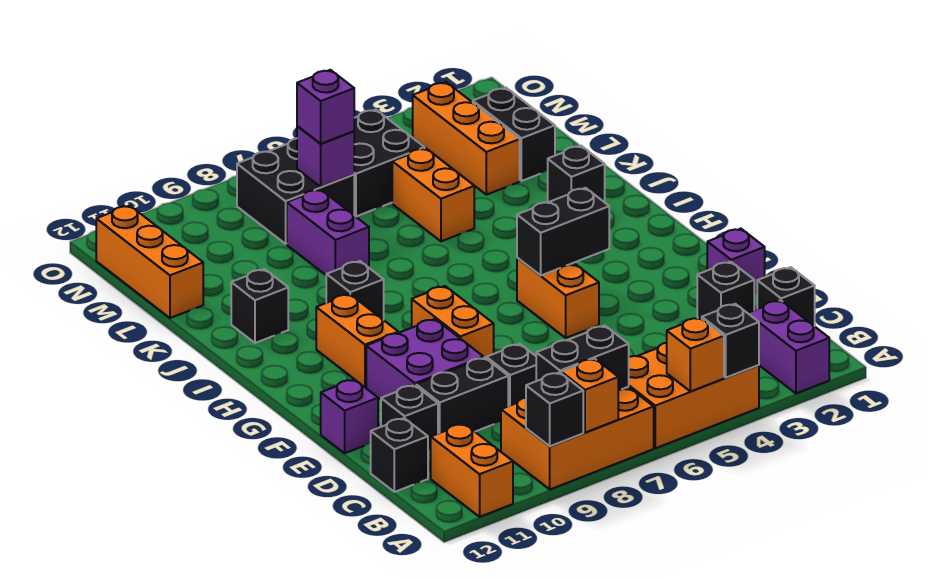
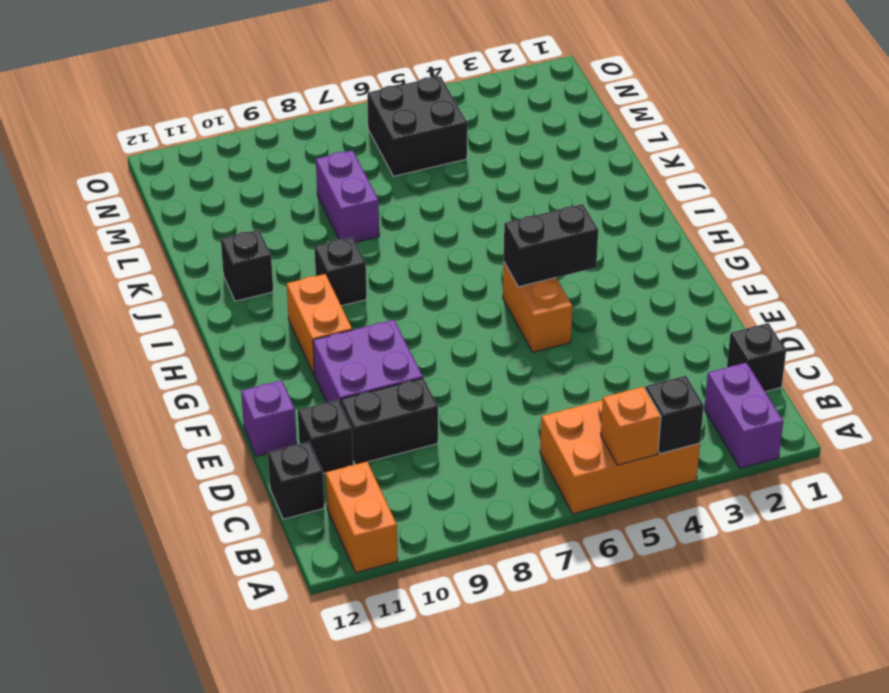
none -> orange brick A7:B9 level 1
none -> black brick D2 level 1
none -> black brick D8 level 1
none -> purple brick E1 level 1

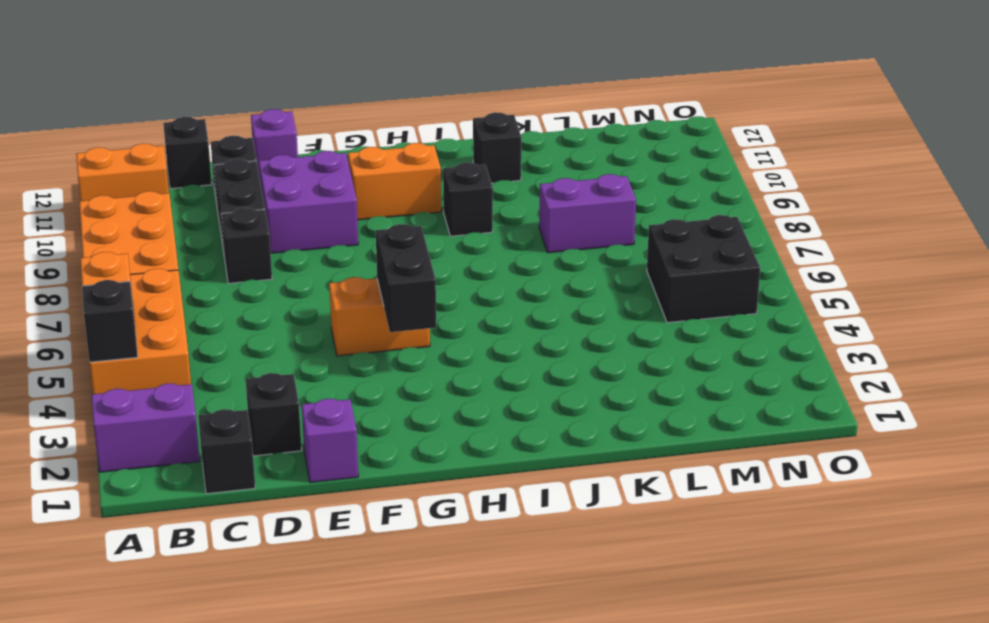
none -> orange brick F8:G8 level 1
none -> black brick J2 level 1
none -> orange brick K5:L5 level 1
none -> black brick L2:M2 level 1

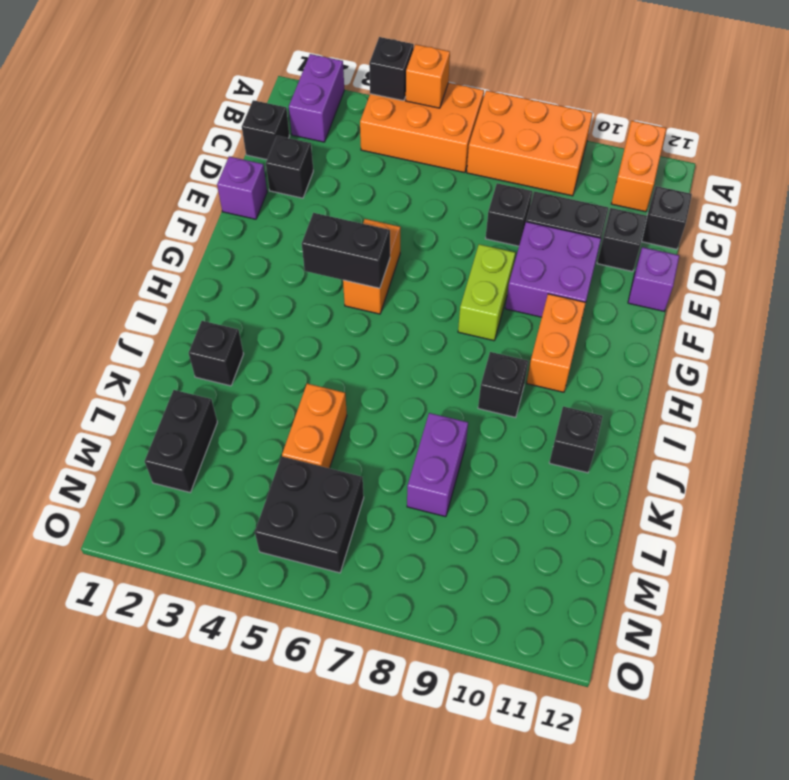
lime brick F8:G8 level 1 -> orange brick F8:G8 level 1
none -> orange brick L3:N3 level 1
none -> orange brick L12:N12 level 1
none -> black brick M7:N8 level 1
none -> orange brick A8 level 2

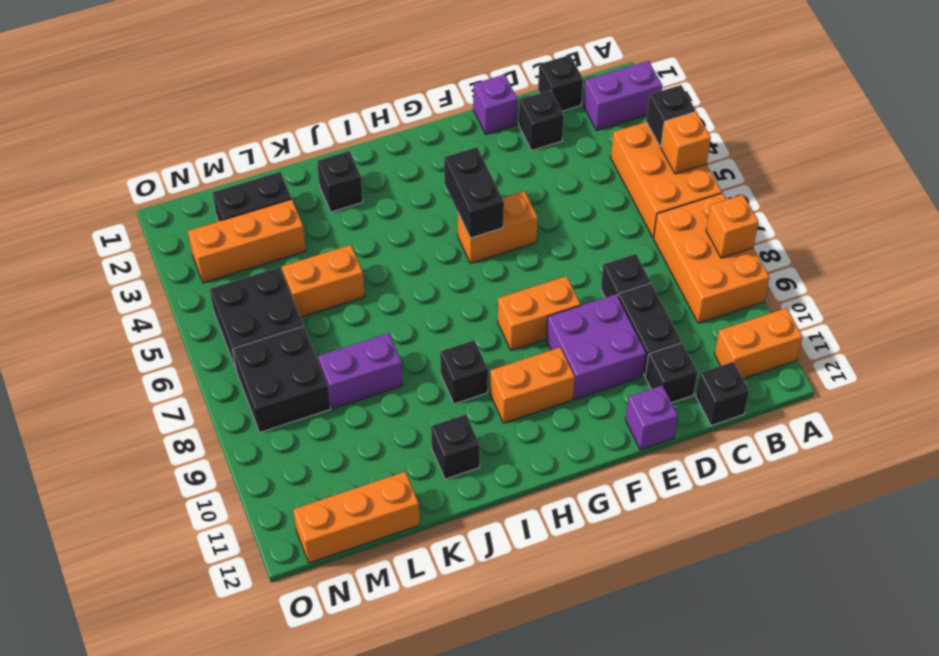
none -> black brick A9 level 2
none -> black brick B7:B8 level 2
none -> purple brick M7 level 2
none -> purple brick M7 level 3

